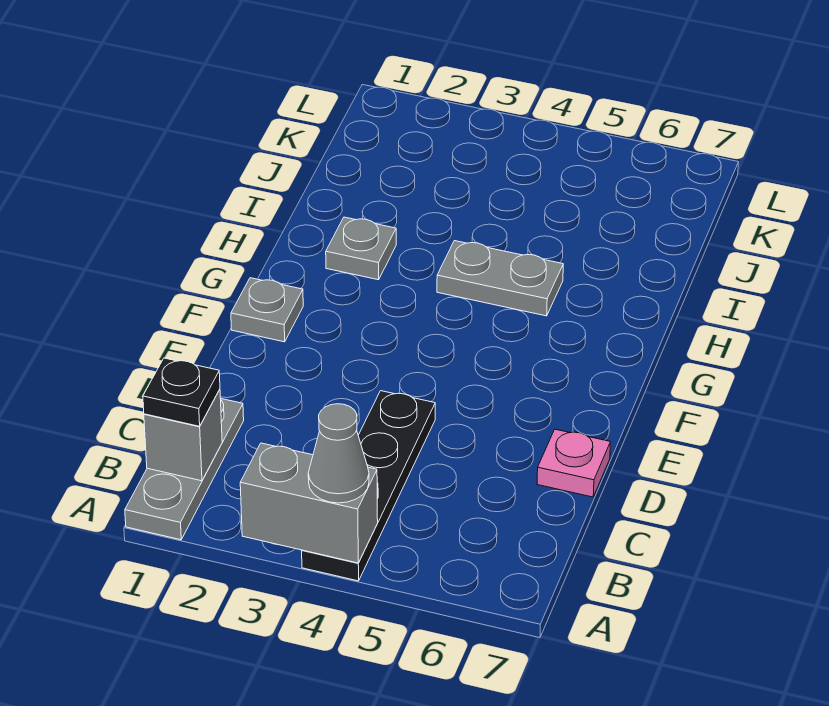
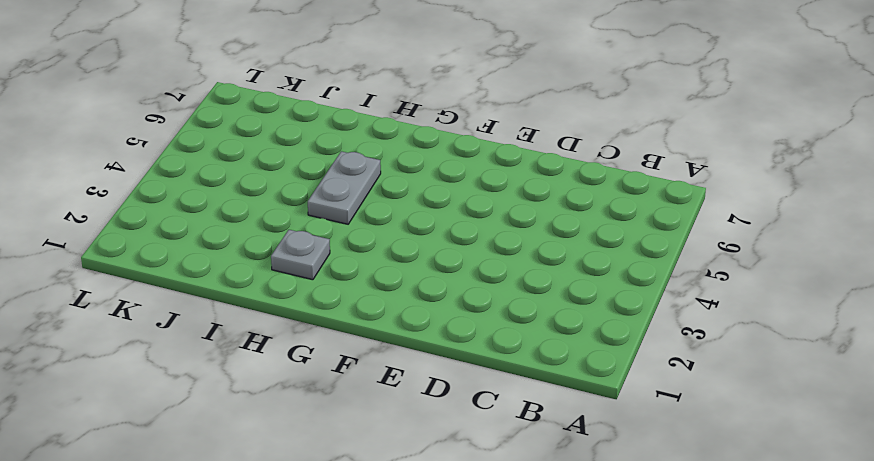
none -> grey plate A1:C1 level 1
none -> black plate A4:D4 level 1

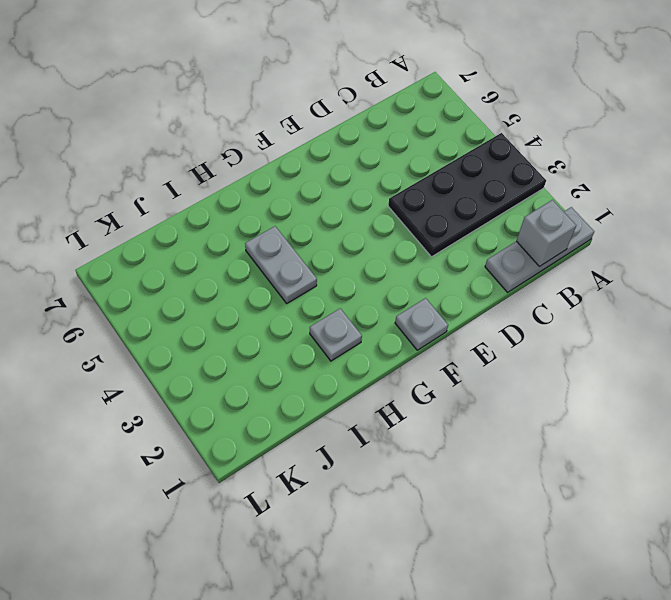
black plate A3:D4 level 1 -> black plate A4:D4 level 1
none -> pink plate D7 level 1
none -> grey brick A3:A4 level 2

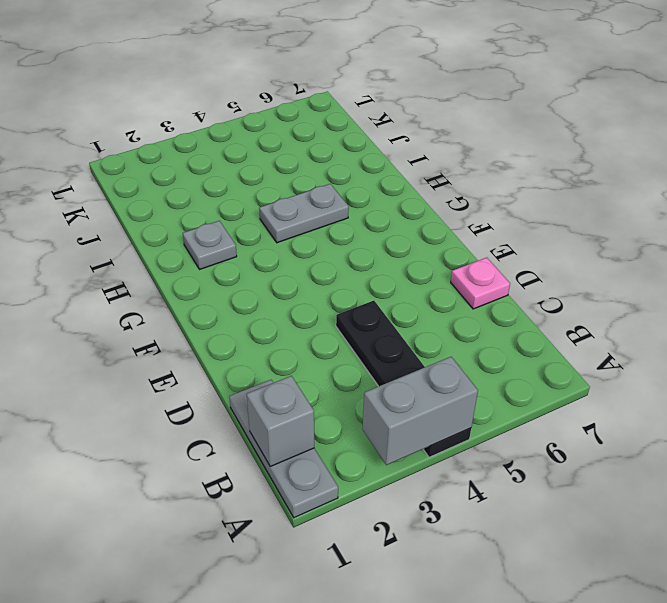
none -> grey plate F1 level 1
none -> grey cone A4 level 3

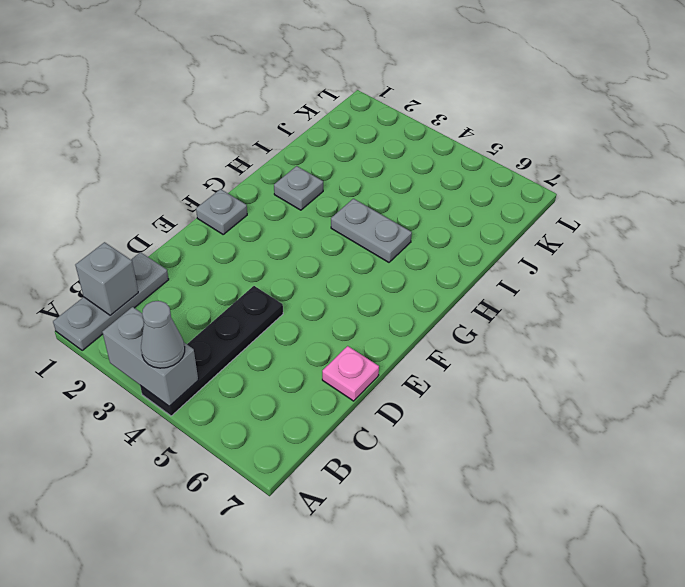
none -> black plate B1 level 3

